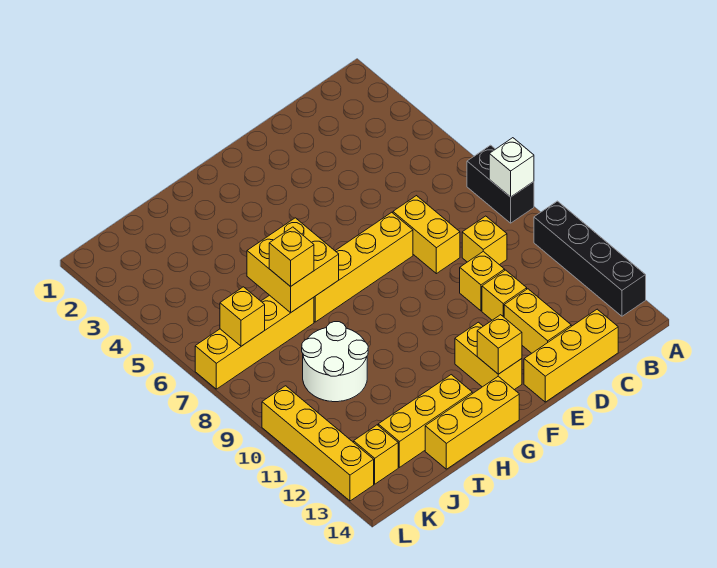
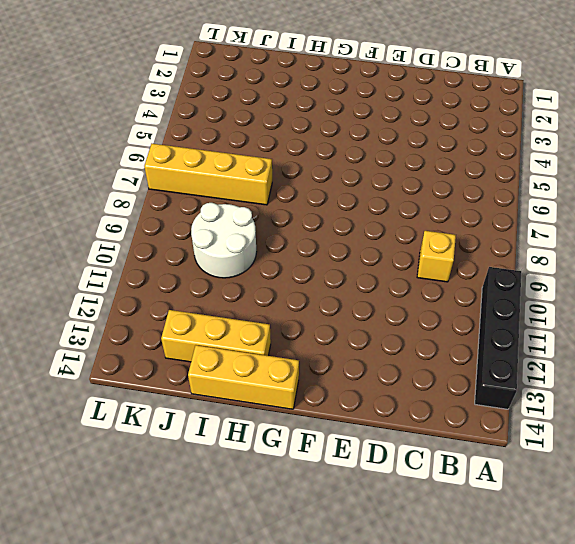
none -> black brick A7:A8 level 1
none -> yellow brick C14:E14 level 1
none -> yellow brick D7:D8 level 1

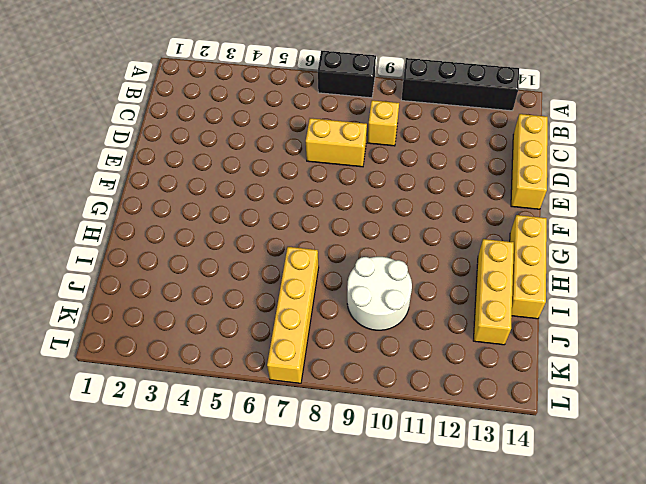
none -> yellow brick D10 level 1
none -> yellow brick D11 level 1
none -> yellow brick D12:D13 level 1

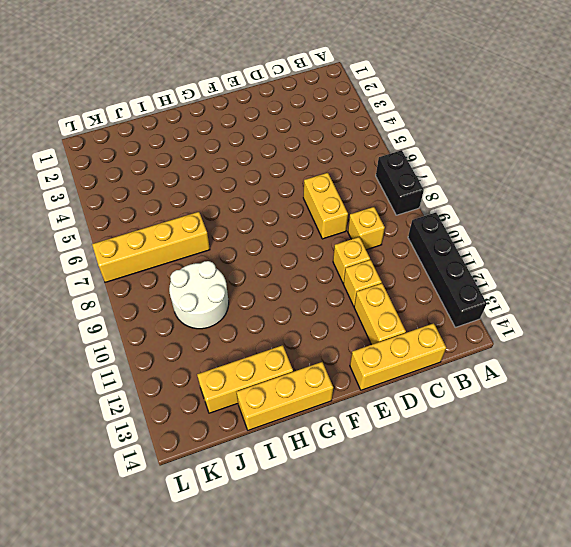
none -> yellow brick E7:H7 level 1
none -> yellow brick F12:F13 level 1
none -> yellow brick K13 level 1

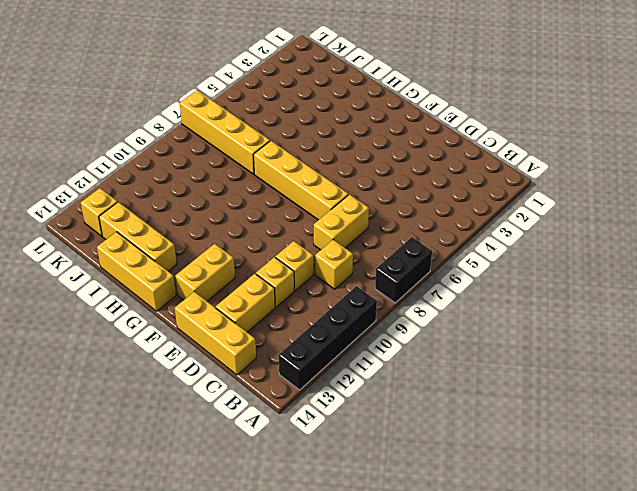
none -> white round brick I9:J10 level 1
none -> yellow brick L10:L13 level 1
none -> white brick A8 level 2

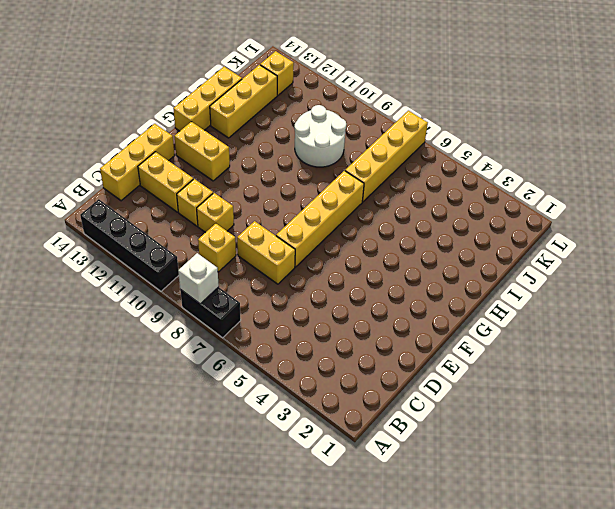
none -> yellow brick L10:L13 level 1
none -> yellow brick F13 level 2
none -> yellow brick H6:I7 level 2

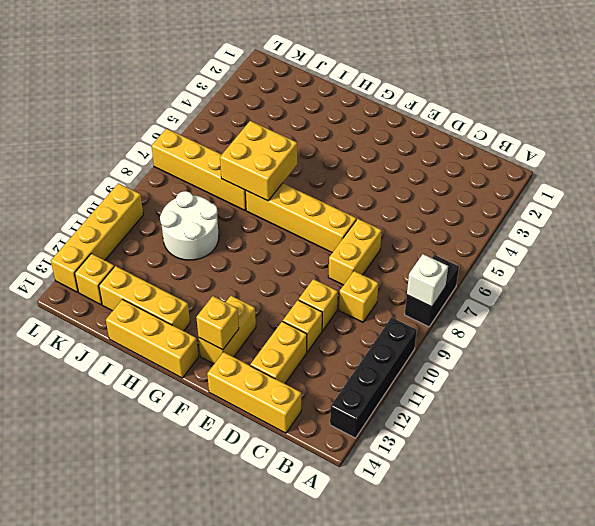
none -> yellow brick K7 level 2
none -> yellow brick I7 level 3

